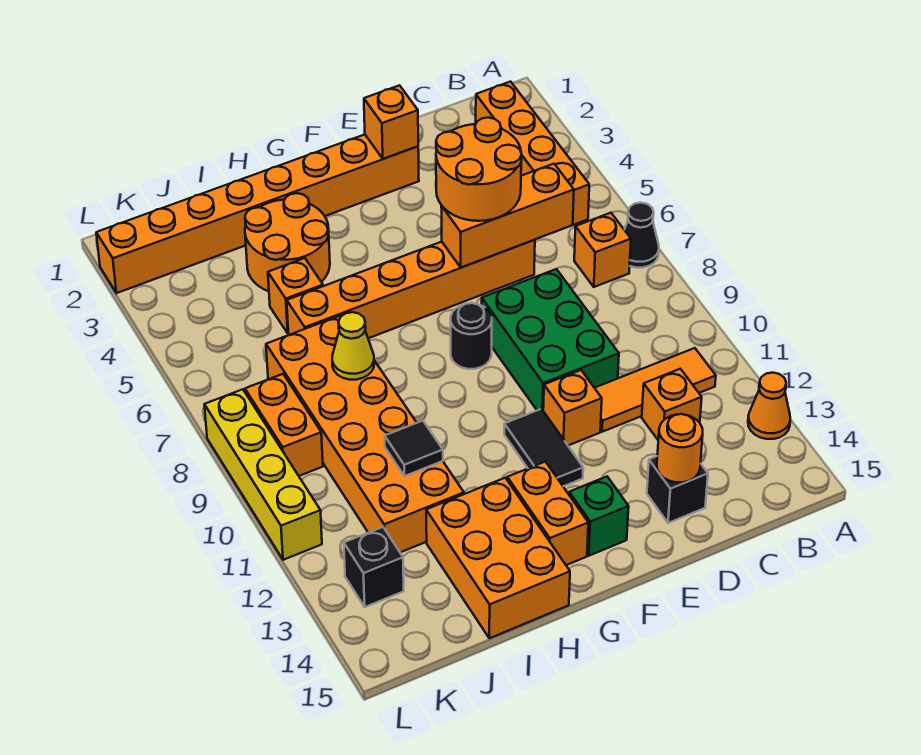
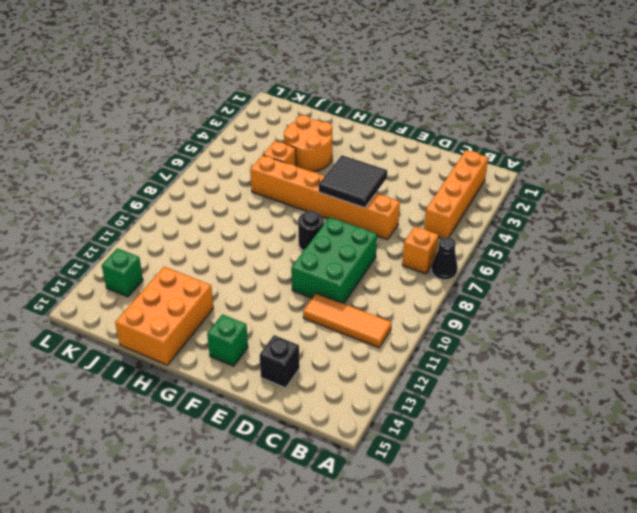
black tile E5:F6 level 2 -> orange brick C6:E6 level 2
green brick K13 level 1 -> black brick K13 level 1
none -> orange cone A13 level 1
none -> orange brick C12 level 1
none -> orange brick E2:L2 level 1

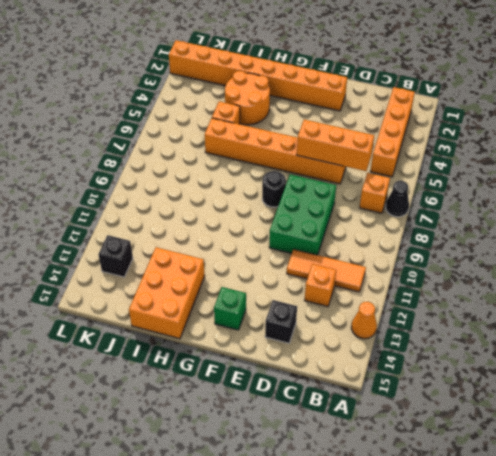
none -> orange brick E11 level 1
none -> black tile F11:F12 level 1
none -> orange brick G13:G14 level 1

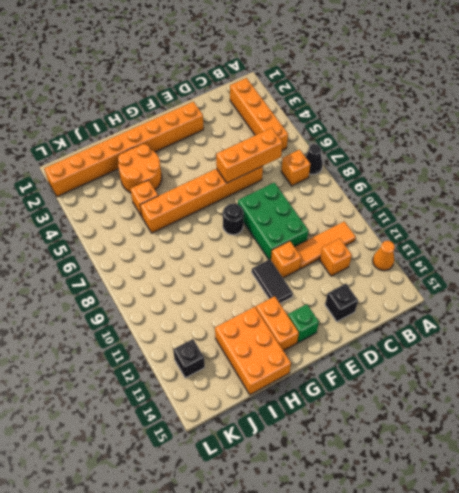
none -> orange brick I7:J12 level 1
none -> orange brick K8:K9 level 1
none -> yellow brick L8:L11 level 1

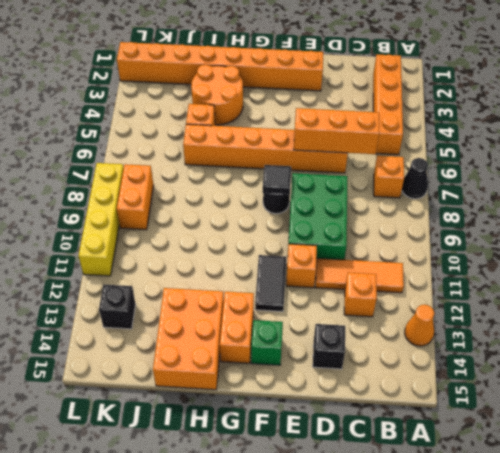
black tile F8 level 2 -> black tile I11 level 2
none -> orange brick I7:J12 level 1
none -> orange round brick D14 level 2
none -> orange brick E2 level 2

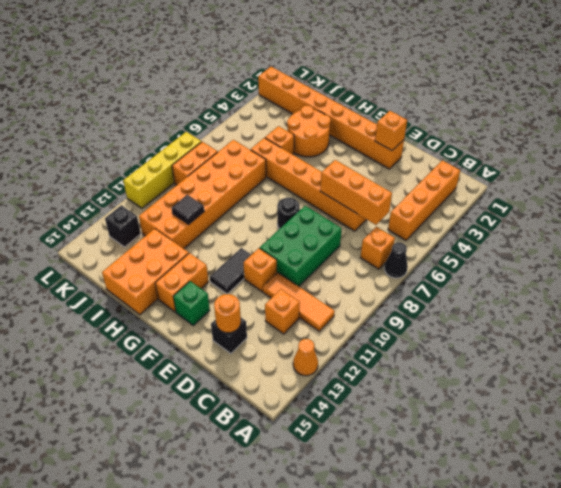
none -> yellow cone I8 level 2
none -> orange round brick D5:E6 level 3

